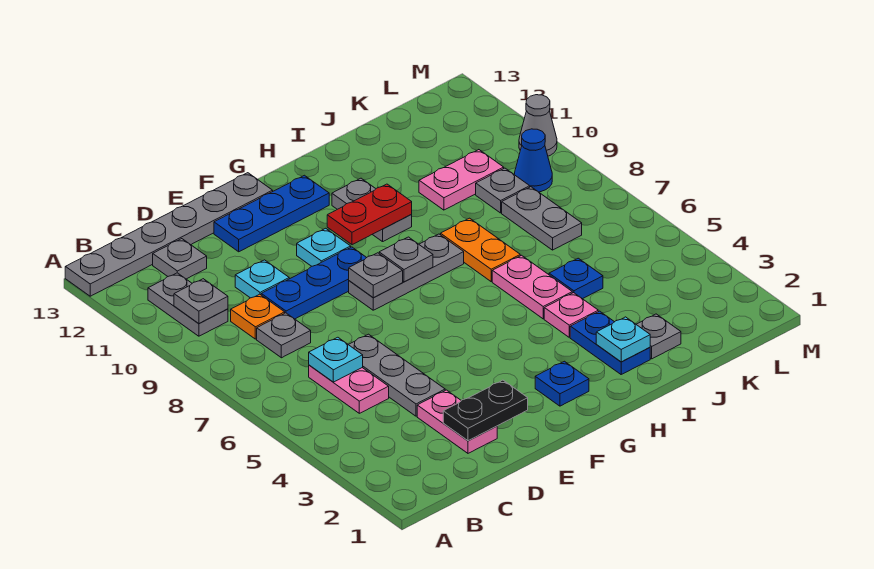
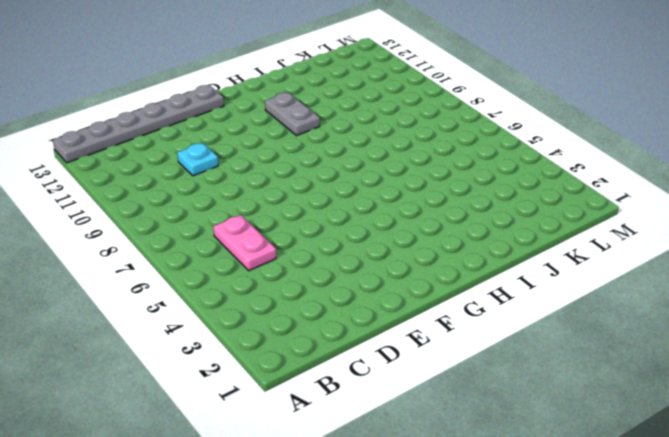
none -> grey plate B10:B11 level 1
none -> grey plate C8 level 1
none -> orange plate C9 level 1
none -> grey plate C12 level 1

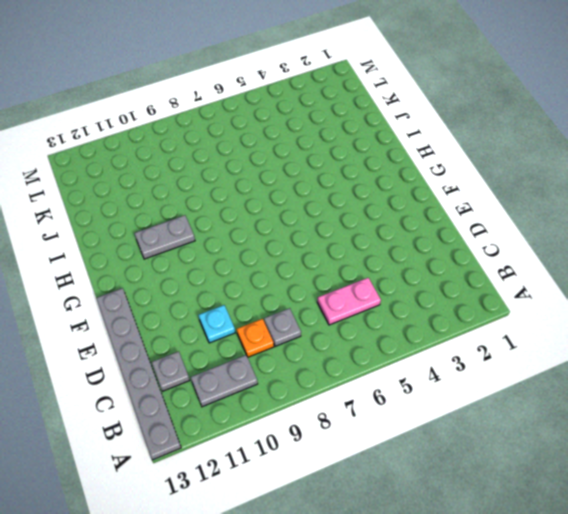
none -> pink plate D2:D3 level 1
none -> grey plate D4:D6 level 1
none -> blue plate D9:F9 level 1
none -> blue plate E12:G12 level 1

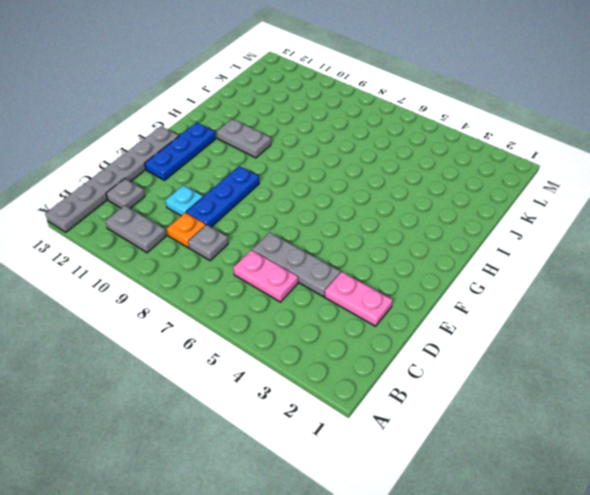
none -> grey plate F8:H8 level 1
none -> cyan plate F10 level 1
none -> blue plate G2 level 1
none -> blue plate I2:I3 level 1

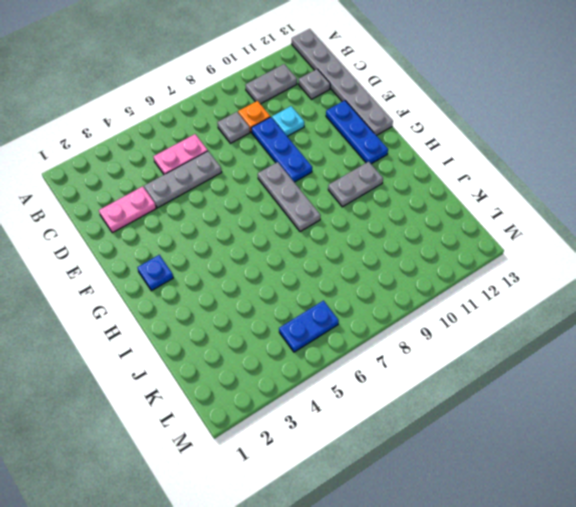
blue plate L5:L6 level 1 -> blue plate I2:I3 level 1
none -> cyan plate F10 level 1
none -> pink plate I4 level 1
none -> pink plate I5:I6 level 1
none -> orange plate I7:I8 level 1

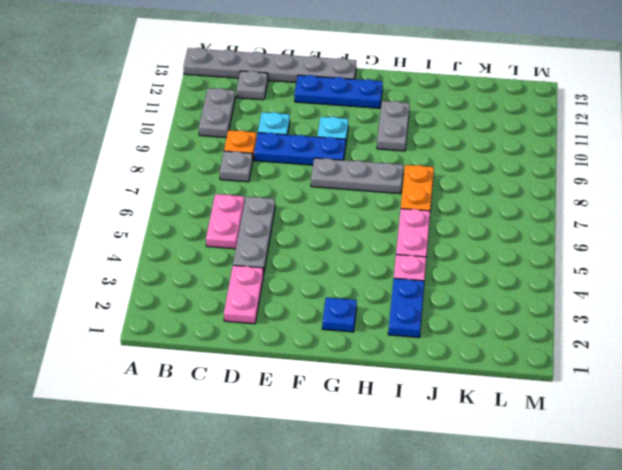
none -> grey plate J2 level 1
none -> blue plate J5 level 1
none -> pink plate J10:K10 level 1
none -> grey plate K7:K8 level 1

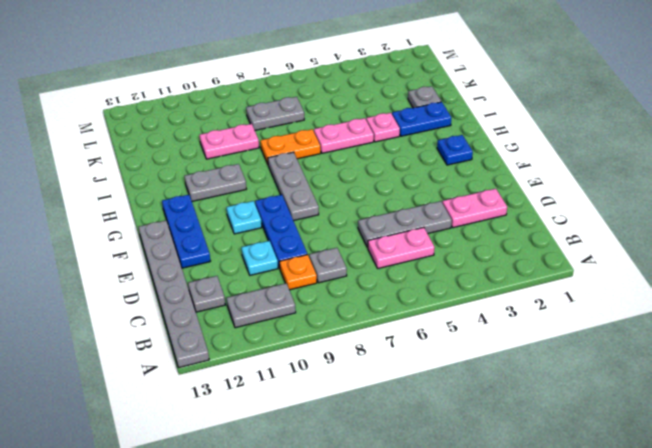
pink plate J9:J10 level 1 -> pink plate J10:K10 level 1
none -> blue plate J5 level 1
none -> grey plate K9 level 1
none -> blue cone L9 level 1
none -> grey cone M10 level 1

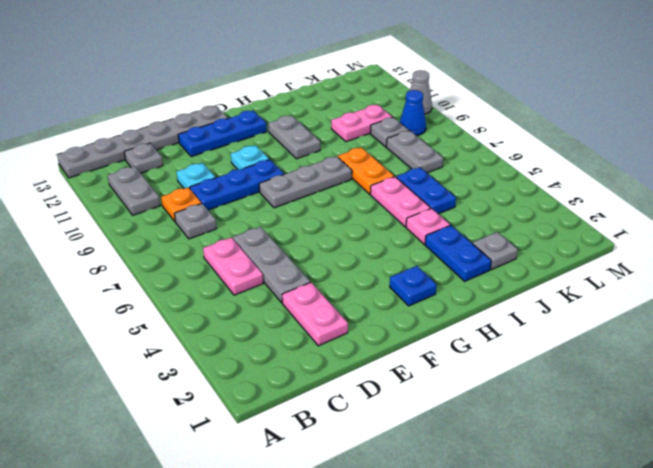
blue plate J5:J6 level 1 -> blue plate J5 level 1
none -> grey plate B10 level 2
none -> cyan plate C6 level 2
none -> black plate D2:E2 level 2
none -> grey plate F8 level 2

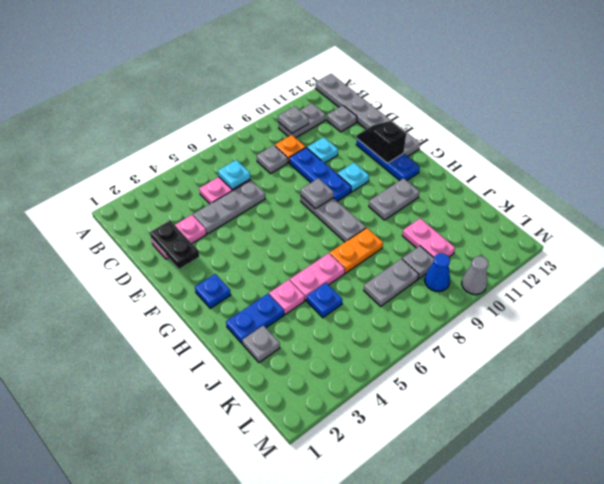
black slope E12:F12 level 2 top F -> none
none -> grey plate G8 level 2
none -> red plate G10:H10 level 2
none -> cyan plate I2 level 2

